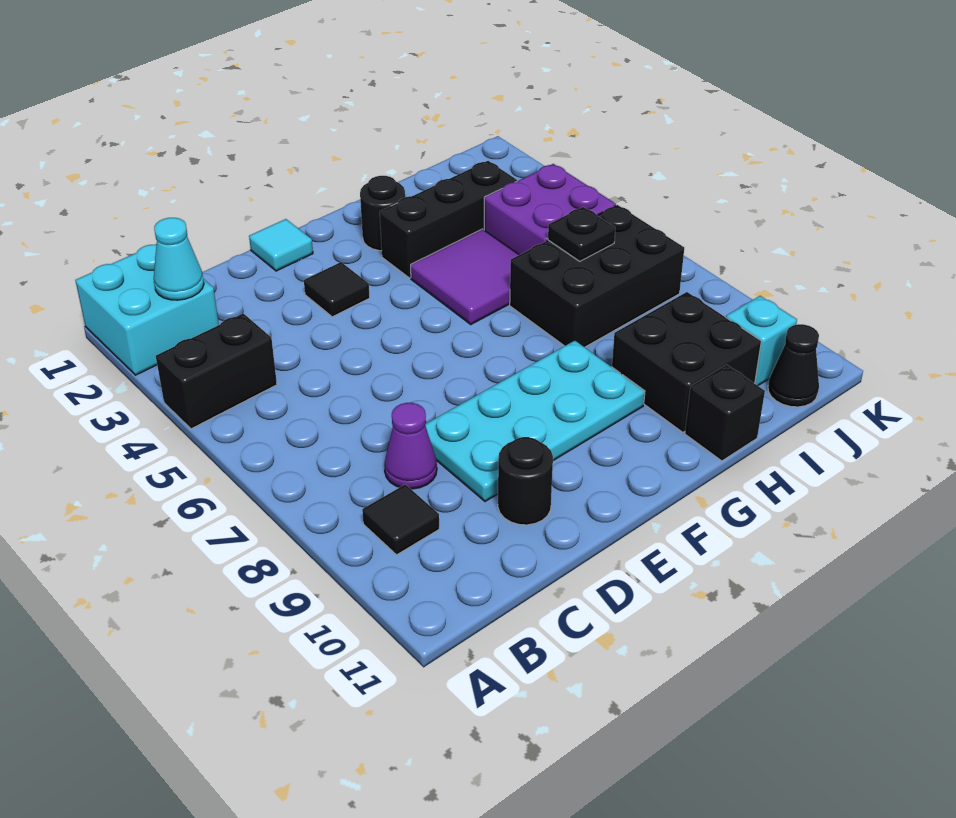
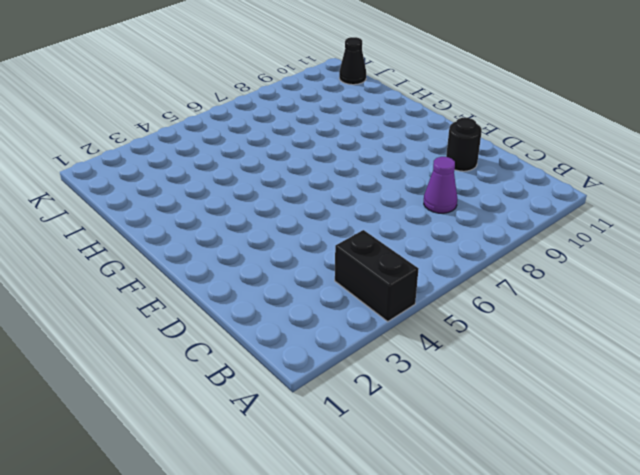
none -> cyan brick A1:B2 level 1
none -> black tile B9 level 1
none -> cyan plate D8:G9 level 1

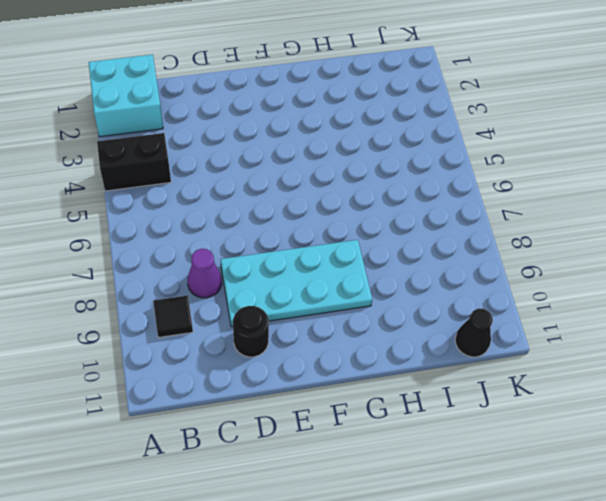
none -> cyan tile E1 level 1
none -> black tile E3 level 1
none -> black round brick G2 level 1

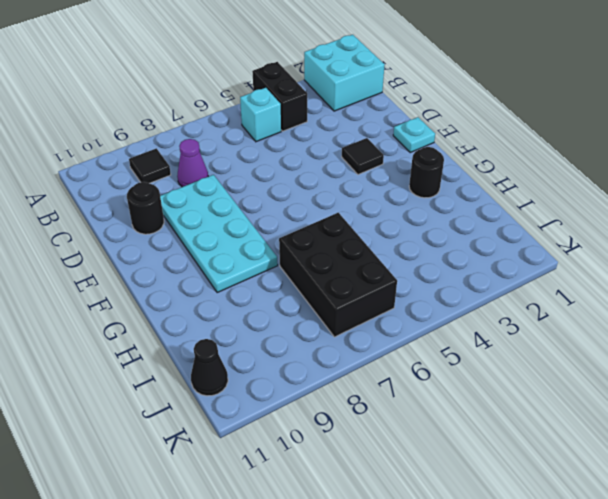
cyan brick B5 level 1 -> cyan brick J10 level 1
cyan plate E1 level 1 -> cyan tile E1 level 1
none -> black brick G3:I3 level 1
none -> purple tile G4:H5 level 1
none -> black brick H9:I10 level 1

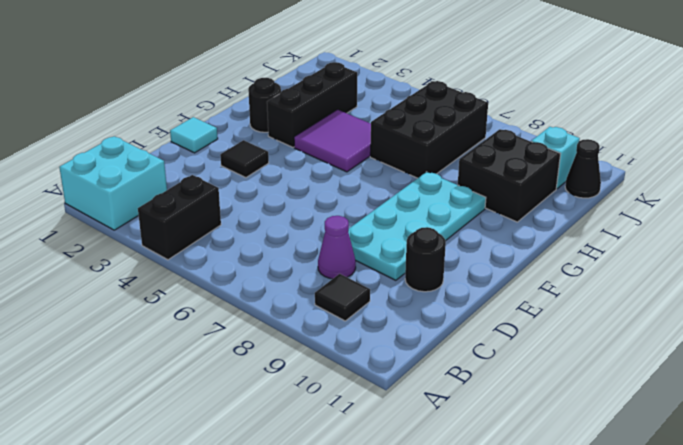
none -> black brick H11 level 1
none -> purple brick I4:J5 level 1
none -> cyan cone B2 level 2

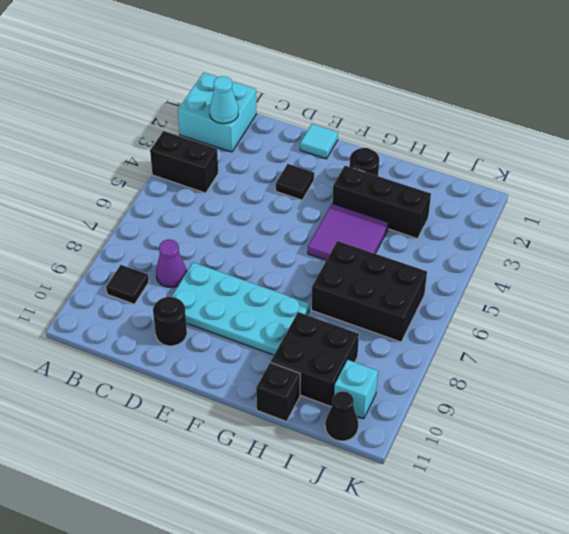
none -> purple brick I4:J5 level 1
none -> black plate I6 level 2

